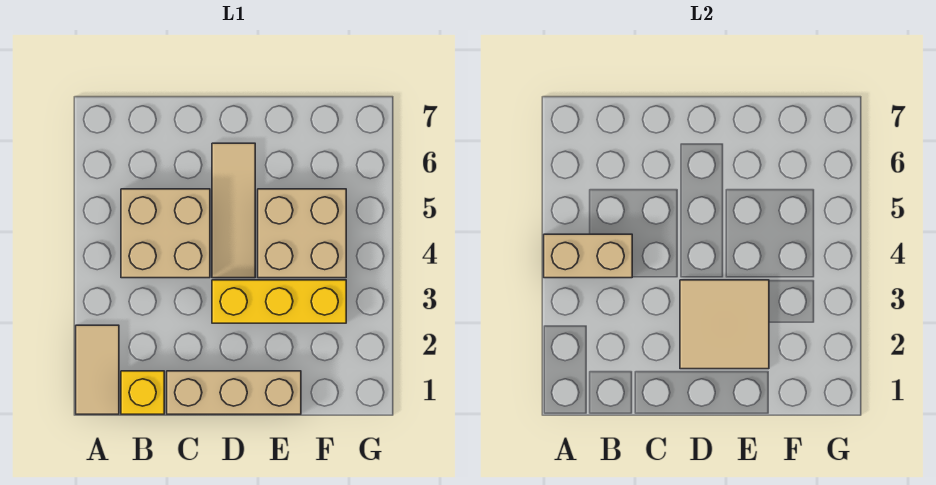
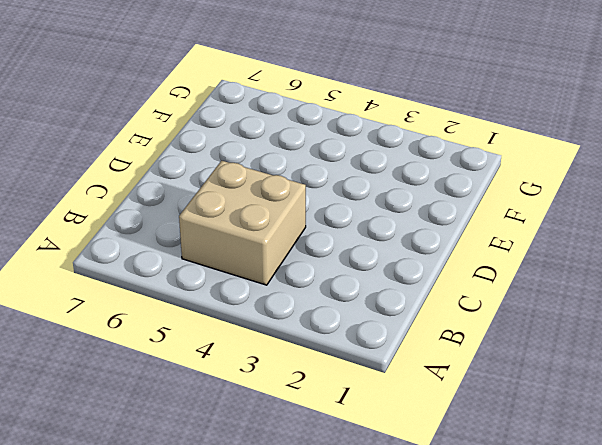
none -> tan tile A1:A2 level 1
none -> yellow brick B1 level 1

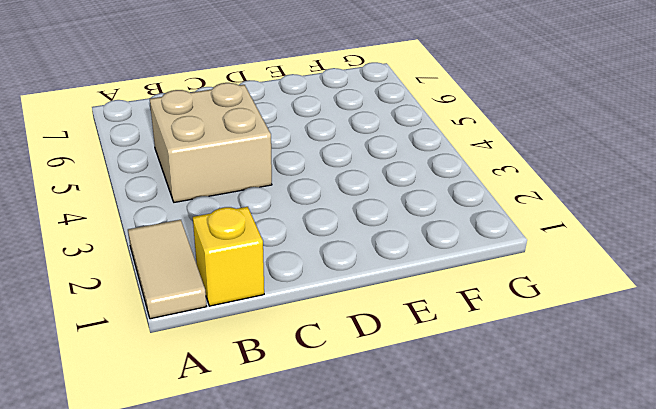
none -> tan brick C1:E1 level 1
none -> yellow brick D3:F3 level 1

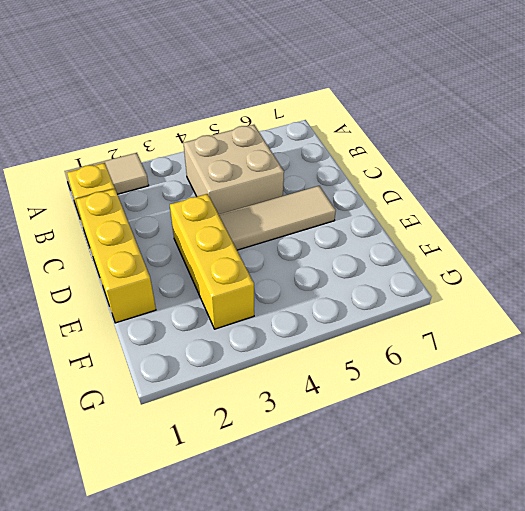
yellow brick C1:E1 level 1 -> tan brick C1:E1 level 1
none -> tan brick E4:F5 level 1
none -> tan brick A4:B4 level 2

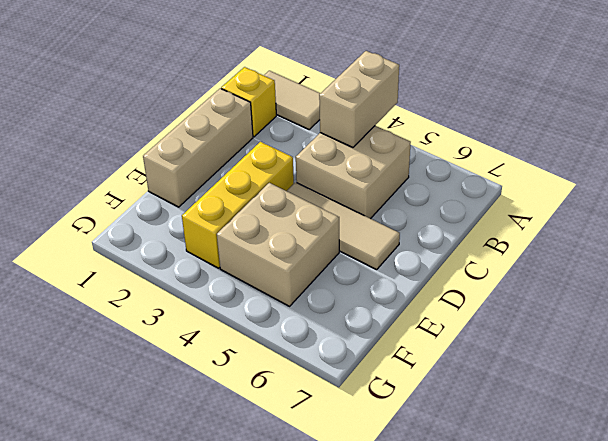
none -> tan tile D2:E3 level 2

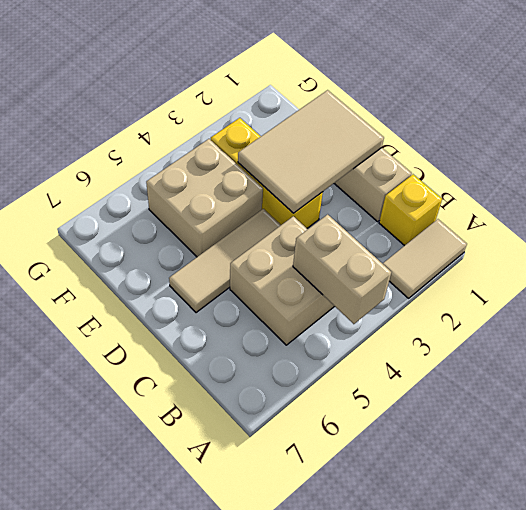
tan tile D1:E3 level 2 -> tan tile D2:E3 level 2

